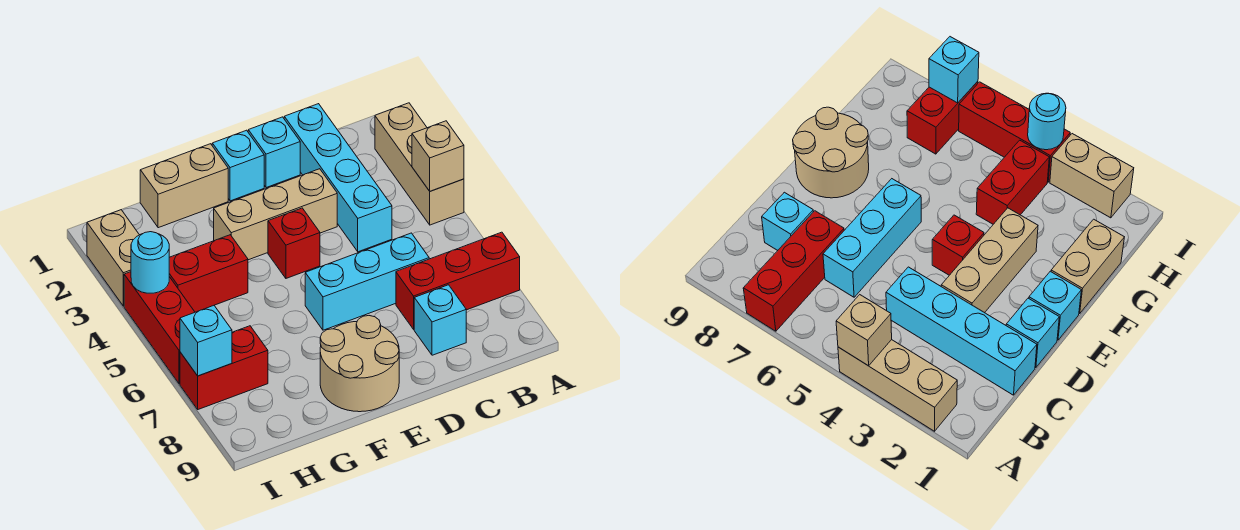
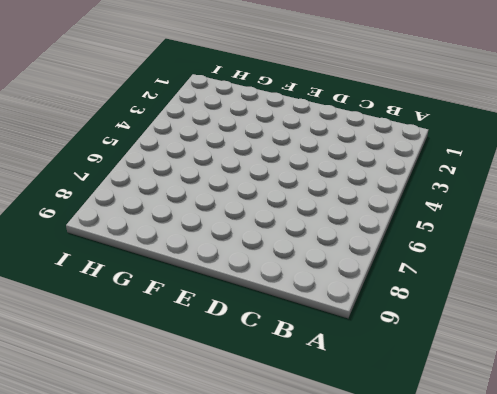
none -> tan brick A2:A4 level 1
none -> red brick A7:C7 level 1
none -> cyan brick C1:C4 level 1

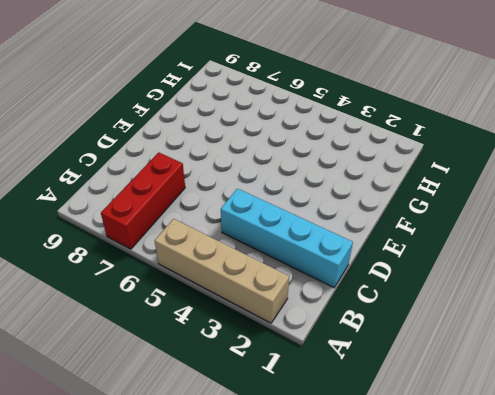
tan brick A2:A5 level 1 -> tan brick A2:A4 level 1
none -> cyan brick C6:E6 level 1
none -> cyan brick C8 level 1
none -> cyan brick D1 level 1

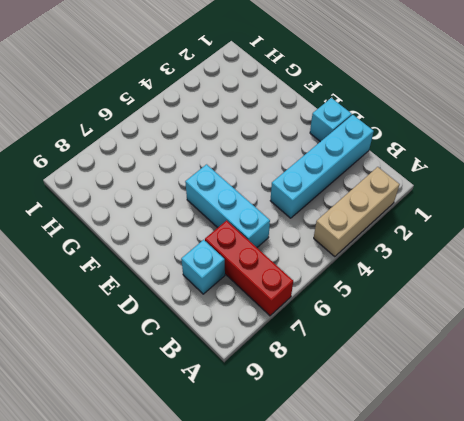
none -> tan brick D3:F3 level 1
none -> cyan brick E1 level 1
none -> red brick E4 level 1

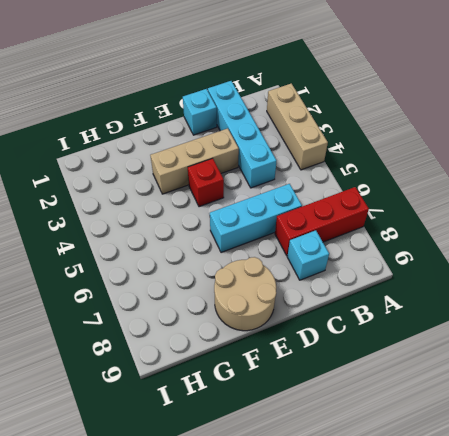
none -> cyan brick E1 level 1
none -> tan brick F1:G1 level 1
none -> red brick G4:H4 level 1

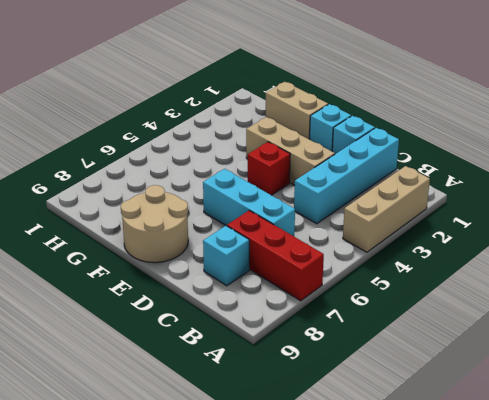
none -> red brick G4:H4 level 1
none -> red brick H7:I7 level 1
none -> tan brick I2:I3 level 1

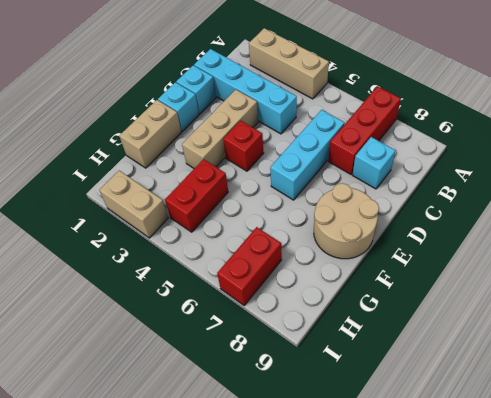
none -> red brick I4:I6 level 1
none -> tan brick A4 level 2
none -> cyan round brick I4 level 2

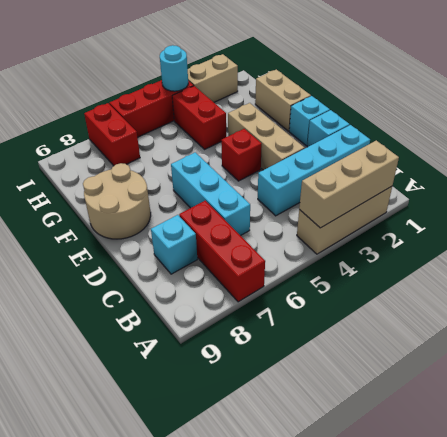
tan brick A2:A4 level 2 -> tan brick A4 level 2
none -> cyan brick I7 level 2

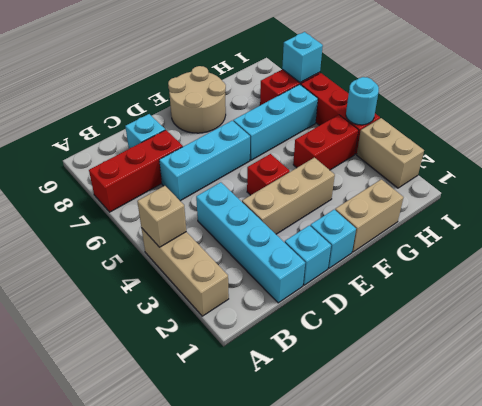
cyan brick F6:H6 level 1 -> none

